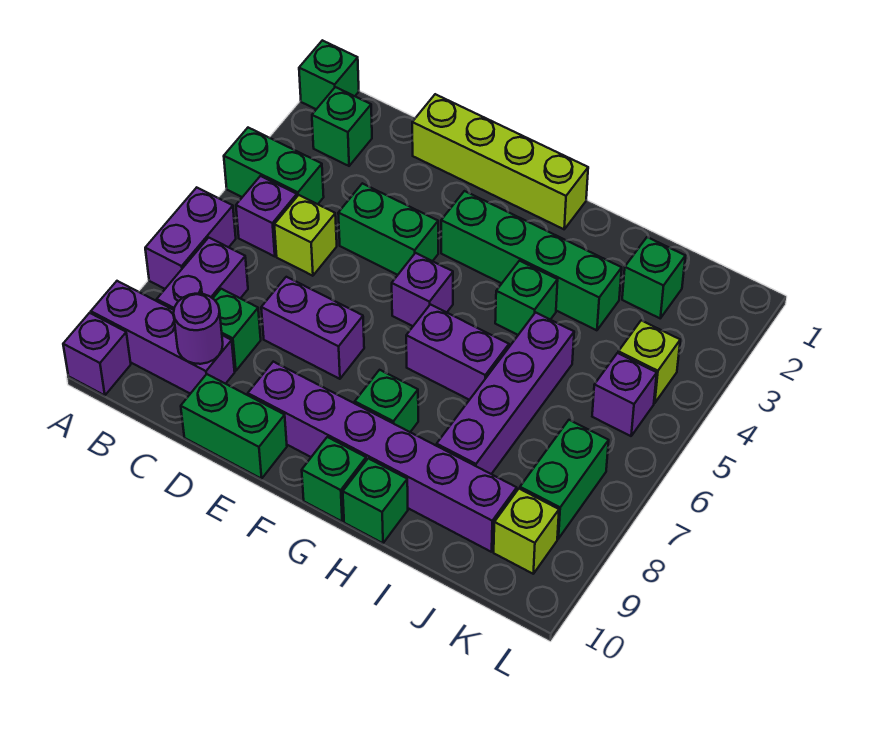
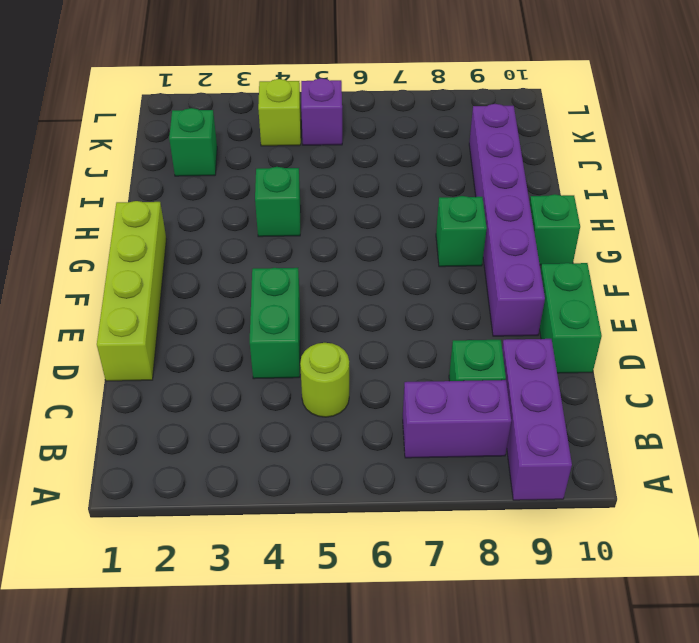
lime round brick C5 level 1 -> lime brick C5 level 1
none -> green brick A1 level 1
none -> green brick A4:B4 level 1
none -> purple brick A6:A7 level 1

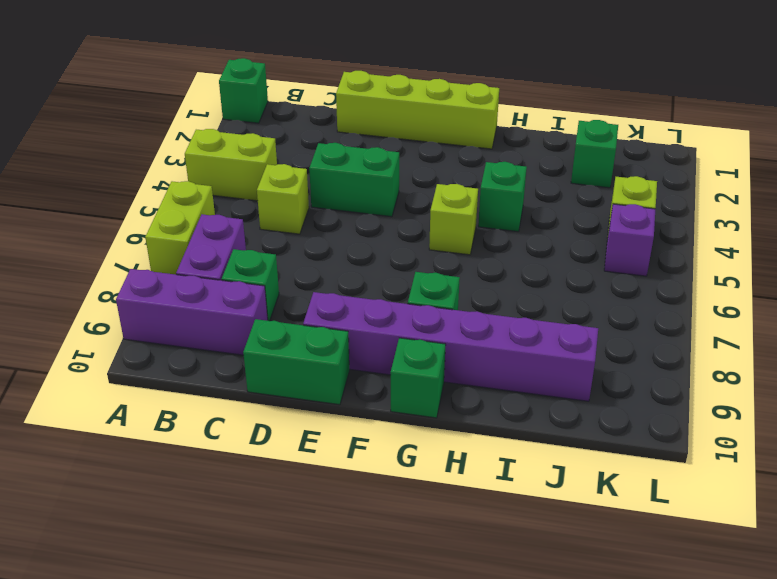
lime brick A4:B4 level 1 -> green brick A4:B4 level 1
lime brick A6:A7 level 1 -> purple brick A6:A7 level 1
lime brick G5 level 1 -> lime brick K9 level 1
none -> purple brick A10 level 1
none -> green brick B2 level 1
none -> purple brick B5 level 1

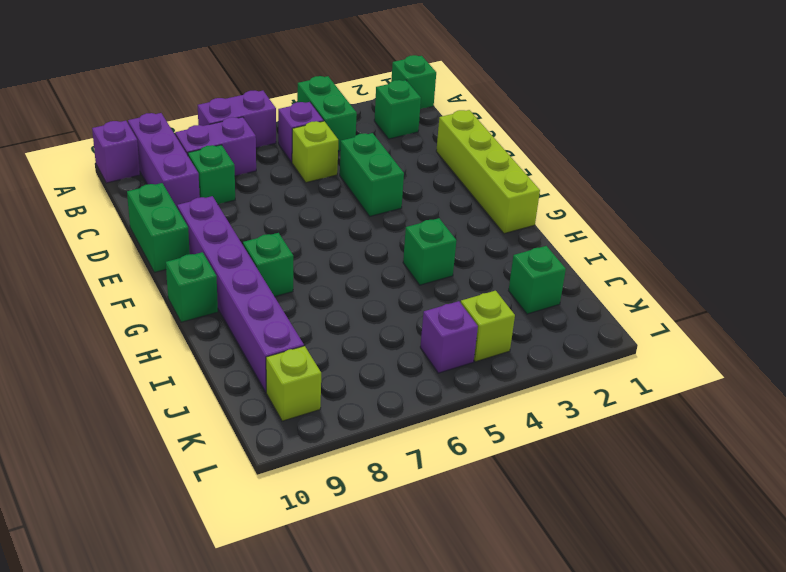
none -> purple brick D7:E7 level 1
none -> green brick F3:I3 level 1
none -> purple brick F5 level 1

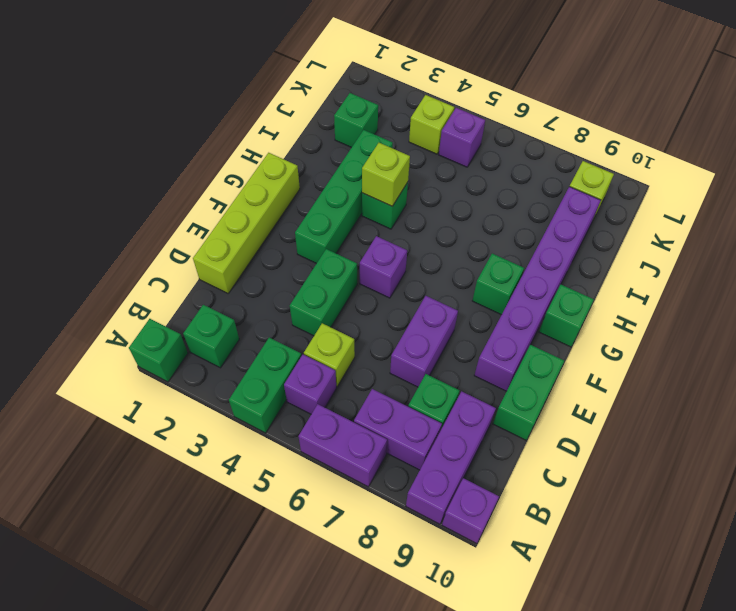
lime brick H4 level 2 -> none
none -> purple brick G6:H6 level 1
none -> green brick H10 level 1
none -> purple brick I5:I8 level 1

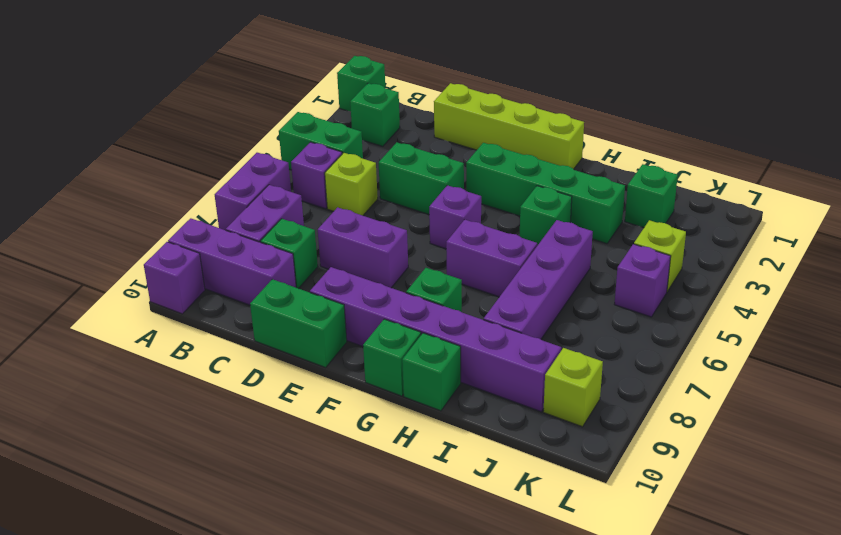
none -> green brick K7:K8 level 1
none -> purple round brick C9 level 2

